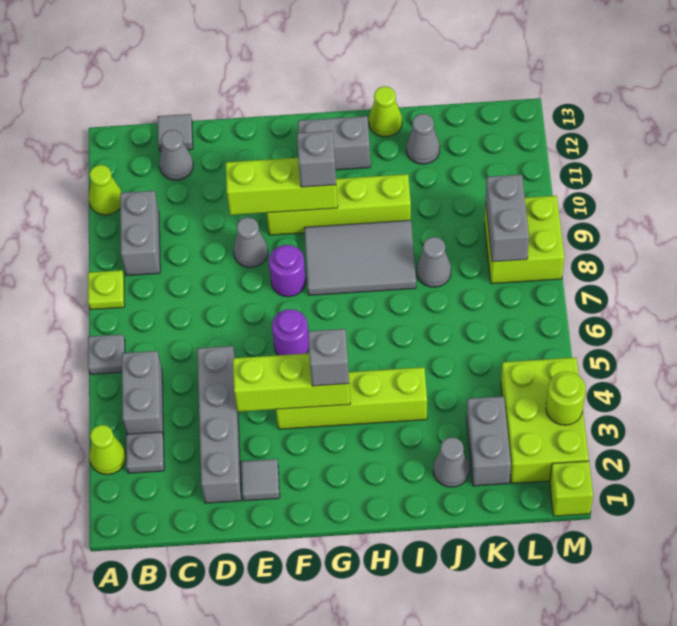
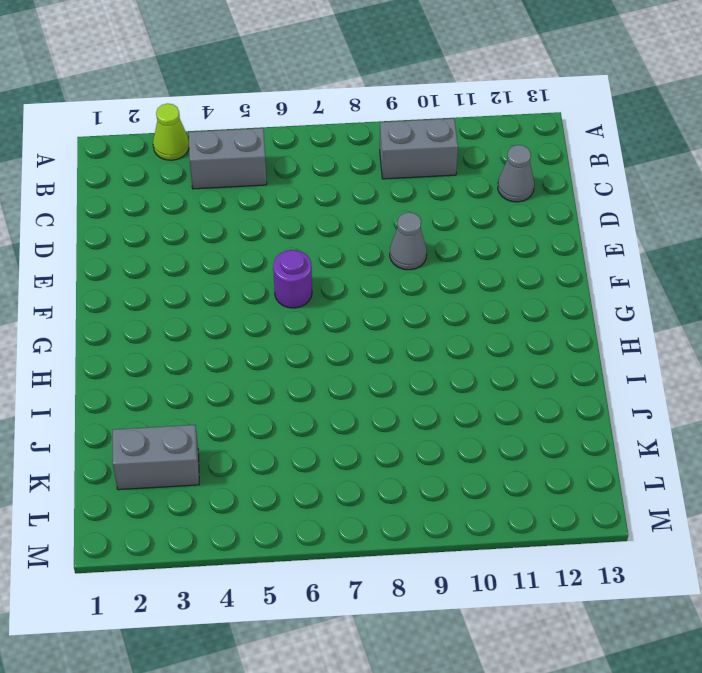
none -> grey plate A6 level 1
none -> lime plate A8 level 1
none -> lime cone A11 level 1
none -> grey plate B3 level 1

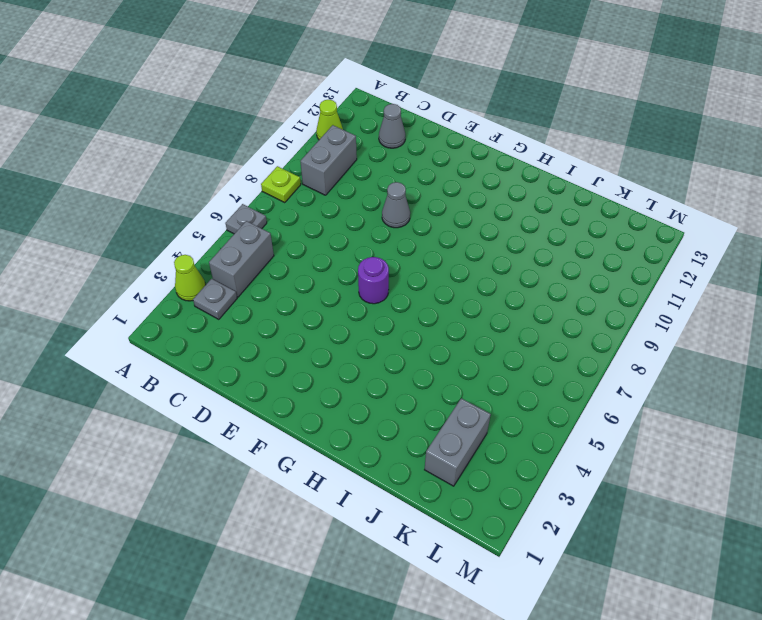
none -> grey tile C13 level 1
none -> grey brick D2:D5 level 1
none -> grey tile E2 level 1
none -> lime brick F4:I4 level 1

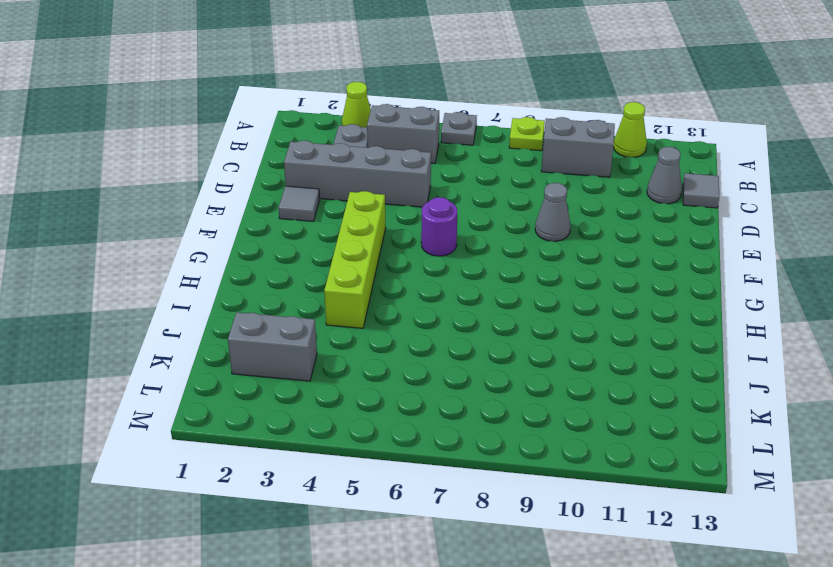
none -> purple round brick F8 level 1
none -> lime brick F10:I10 level 1
none -> grey tile G8:I9 level 1
none -> grey brick G12:H12 level 1

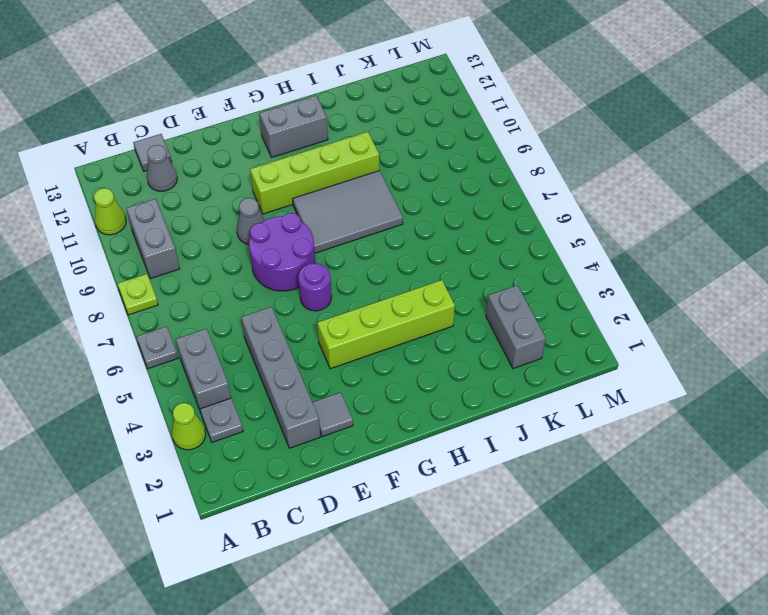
purple round brick E7:F8 level 1 -> purple round brick F8 level 1
none -> lime cone I13 level 1
none -> grey cone J2 level 1
none -> grey cone J8 level 1
none -> grey cone J12 level 1

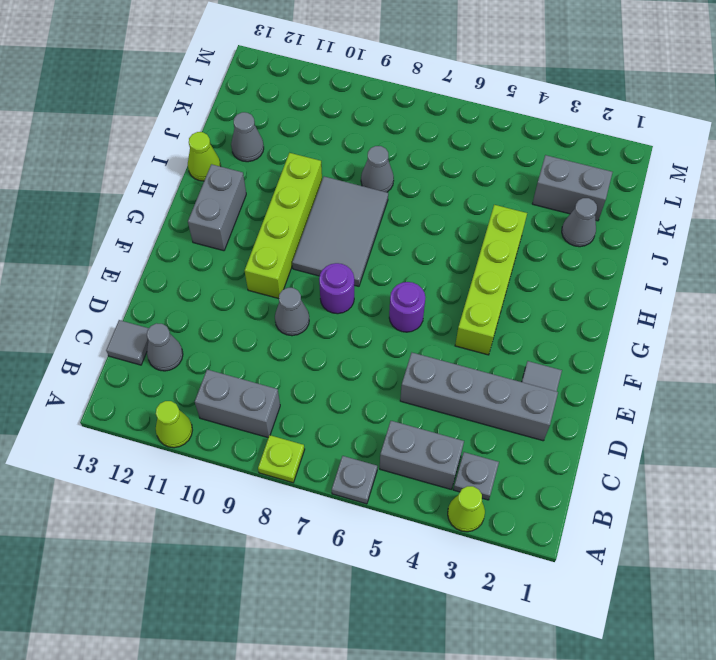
none -> lime brick L2:M4 level 1
none -> lime brick L8:M9 level 1
none -> lime brick M1 level 1
none -> lime brick E4:G4 level 2

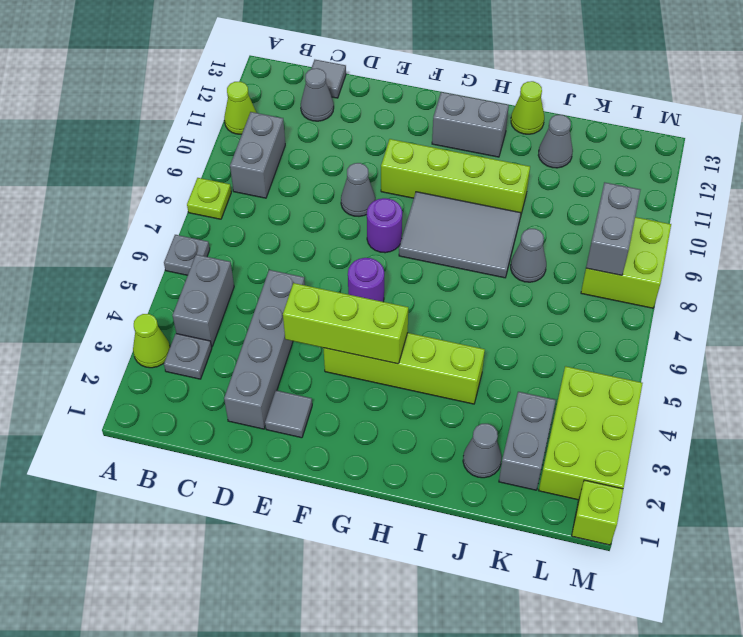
none -> lime brick E10:G10 level 2
none -> lime round brick M3 level 2
none -> grey brick G4 level 3
none -> grey brick G10 level 3

